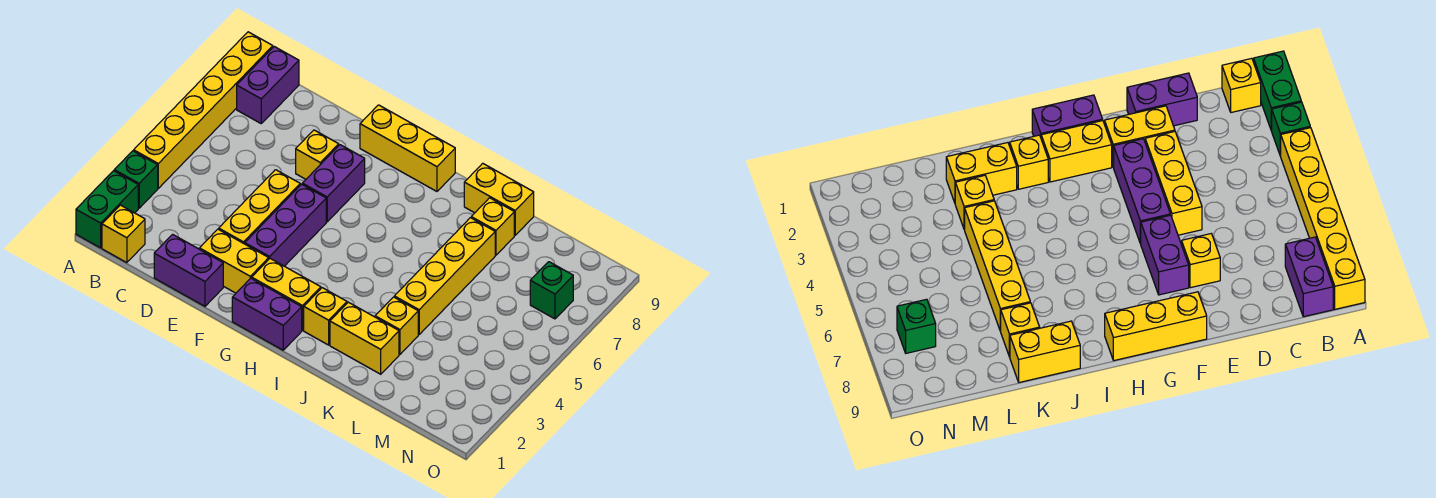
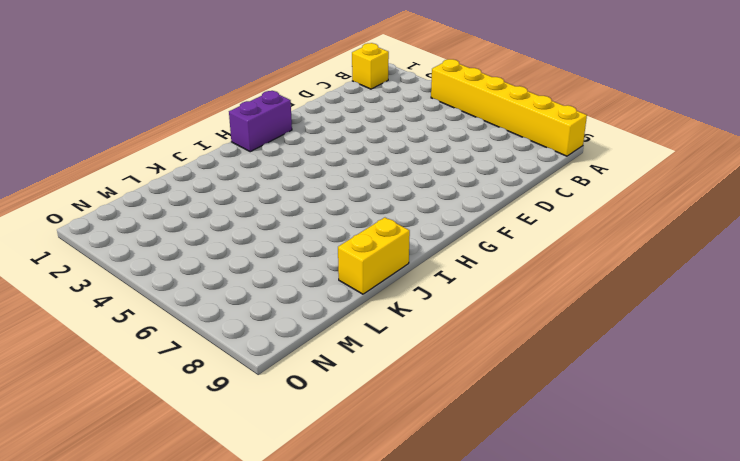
none -> green brick A1:A2 level 1
none -> green brick A3 level 1
none -> purple brick B8:B9 level 1

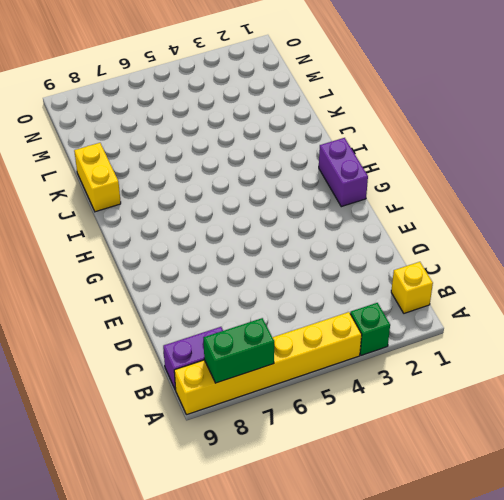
green brick A7:A8 level 2 -> green brick A1:A2 level 1
none -> purple brick D1:E1 level 1
none -> yellow brick E2:F2 level 1
none -> yellow brick E3:E5 level 1

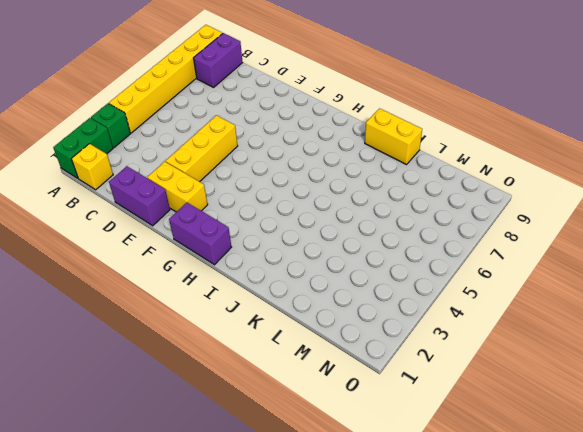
none -> yellow brick E7 level 1
none -> purple brick F3:F5 level 1
none -> purple brick F6:F7 level 1

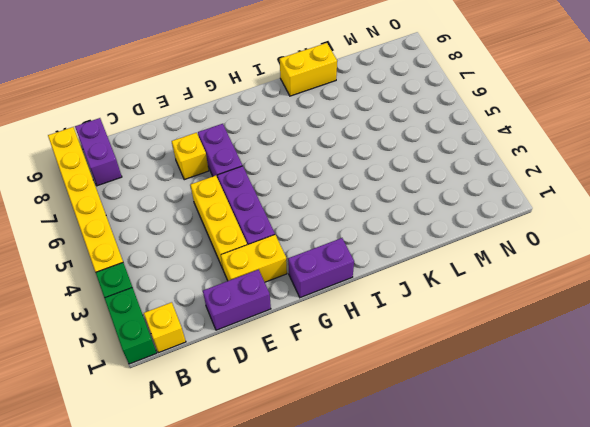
none -> yellow brick F9:H9 level 1
none -> yellow brick G2:H2 level 1
none -> yellow brick I2 level 1

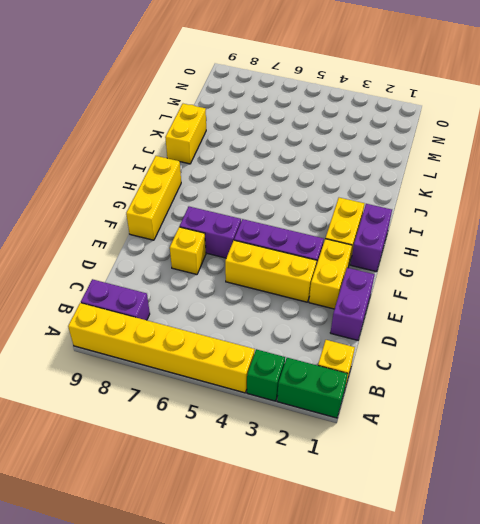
none -> yellow brick I2 level 1
none -> yellow brick J2:K2 level 1
none -> yellow brick K3 level 1

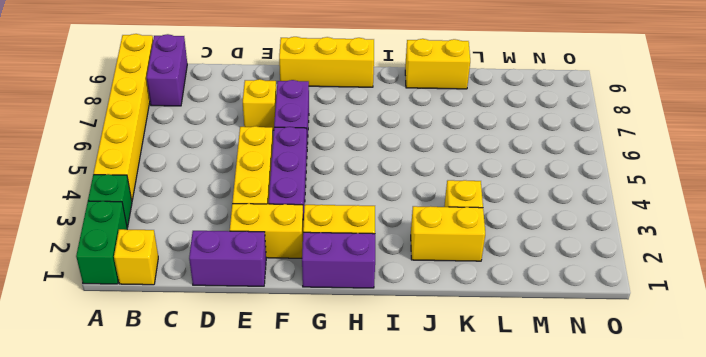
none -> yellow brick I2 level 1
none -> yellow brick K4:K7 level 1
none -> yellow brick K8 level 1

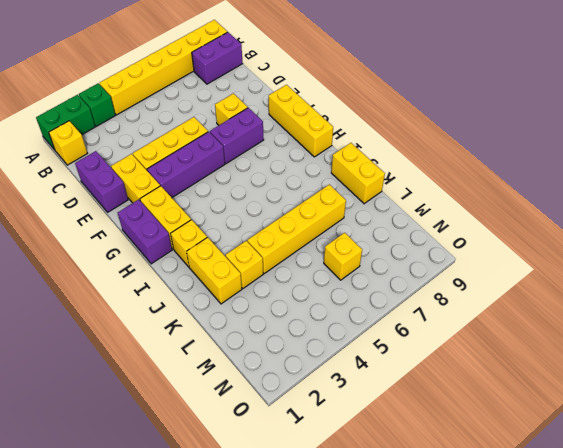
yellow brick M6 level 1 -> yellow brick K8 level 1
none -> green brick N7 level 1

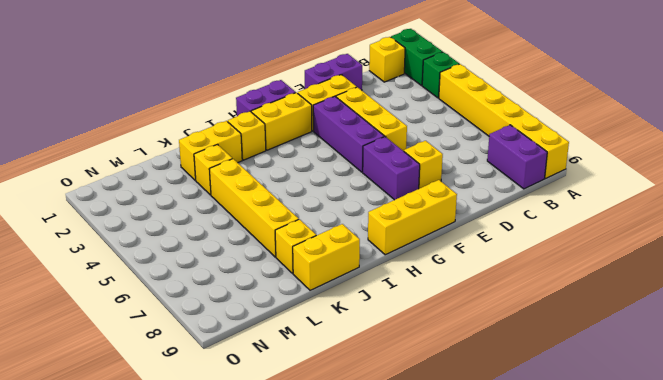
none -> green brick N7 level 1

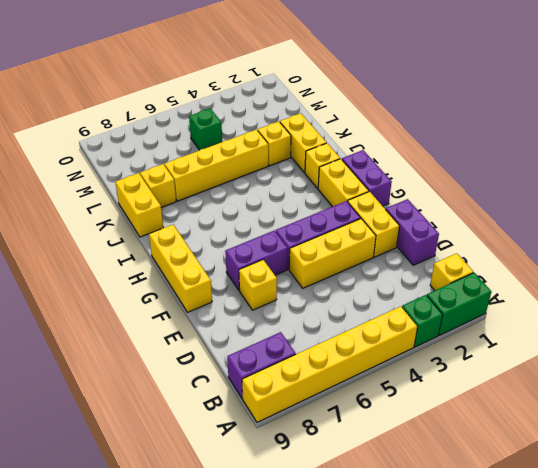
green brick M5 level 1 -> green brick N7 level 1

